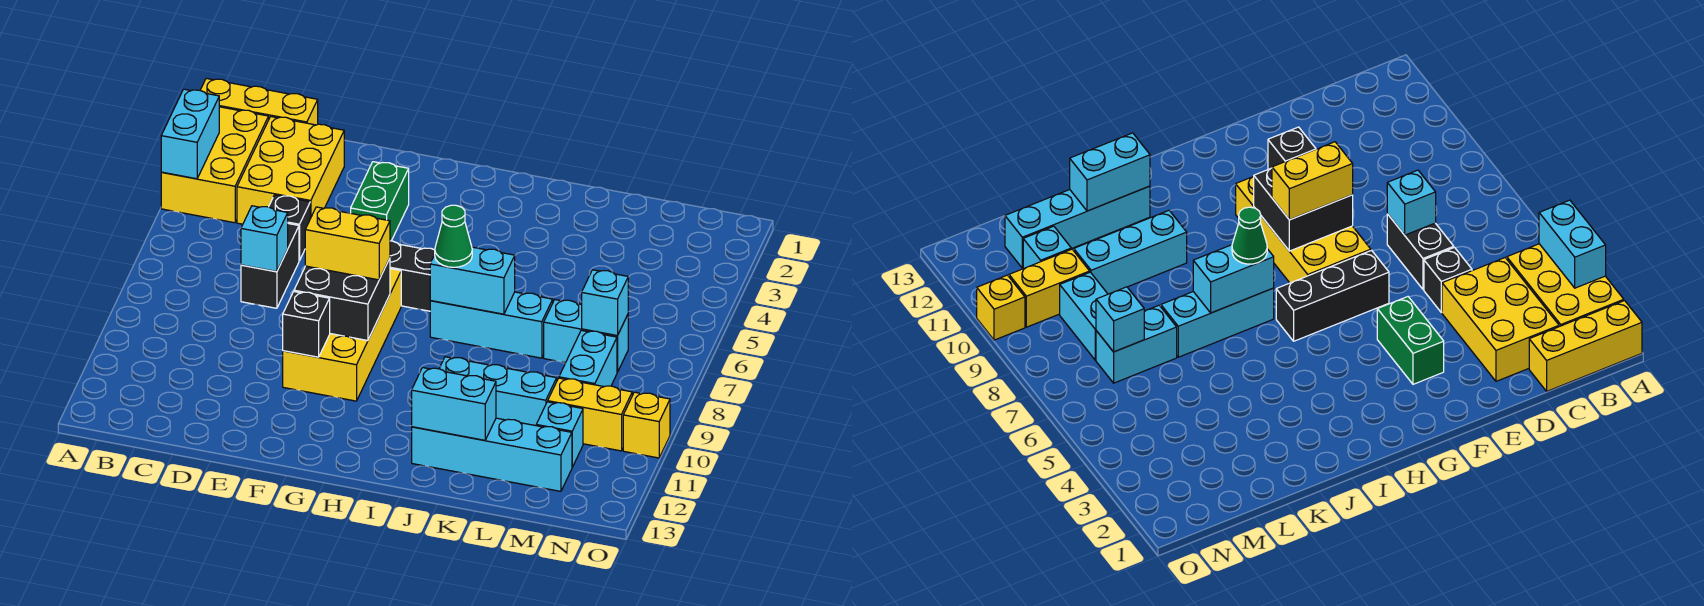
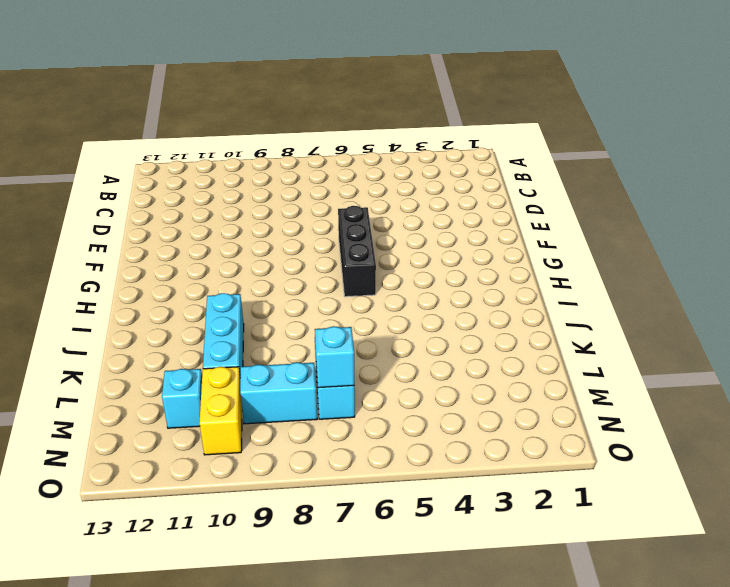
none -> yellow brick A1:C1 level 1
none -> yellow brick A2:B4 level 1
none -> yellow brick C2:D4 level 1

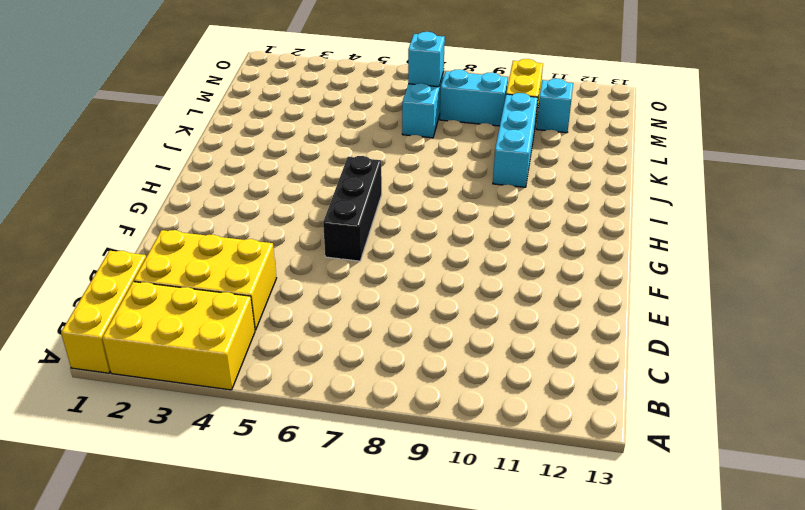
none -> black brick D5 level 1
none -> black brick D6:D7 level 1
none -> green brick F3:F4 level 1

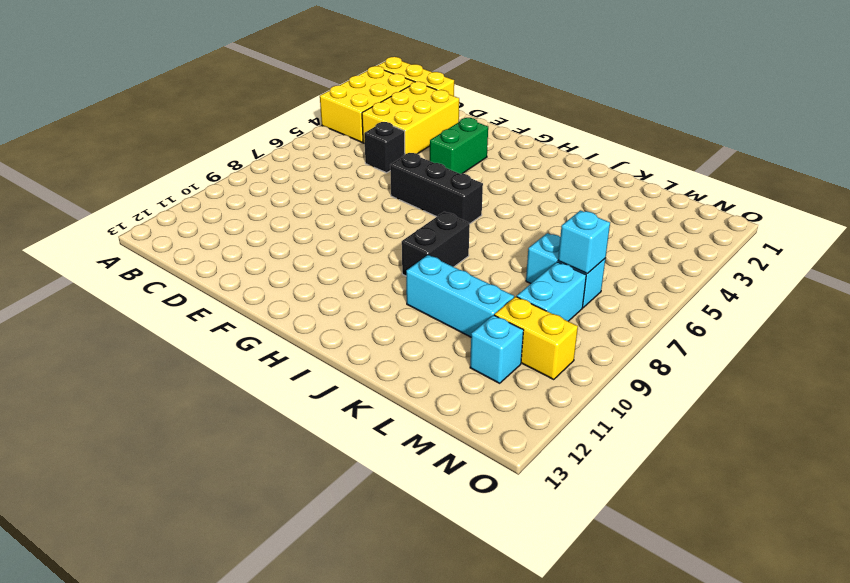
black brick I8:I9 level 1 -> black brick D6:D7 level 1
none -> yellow brick F7:G10 level 1
none -> cyan brick I7:K7 level 1
none -> cyan brick J12:M12 level 1

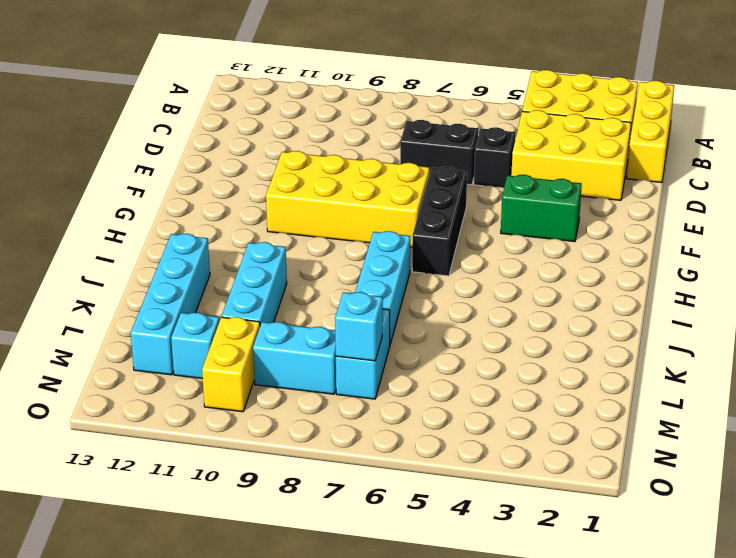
none -> yellow brick O10 level 1
none -> cyan brick A3:A4 level 2
none -> cyan brick D7 level 2

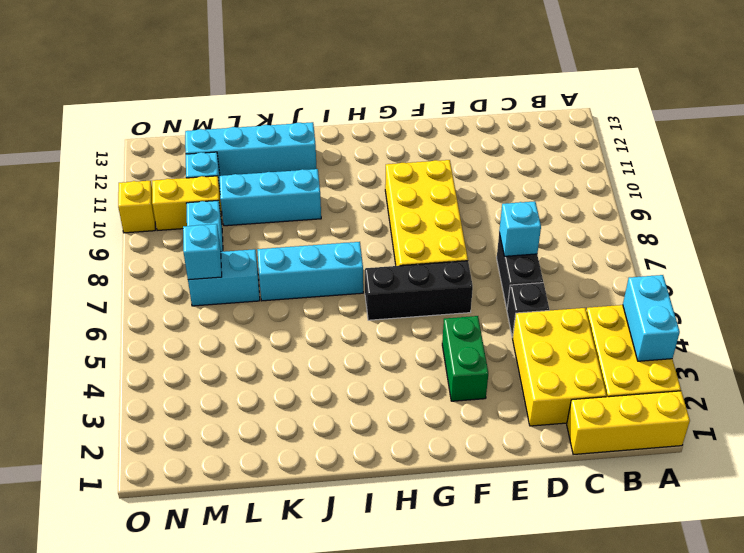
none -> black brick F8:G9 level 2
none -> black brick F10 level 2
none -> cyan brick I7:J7 level 2

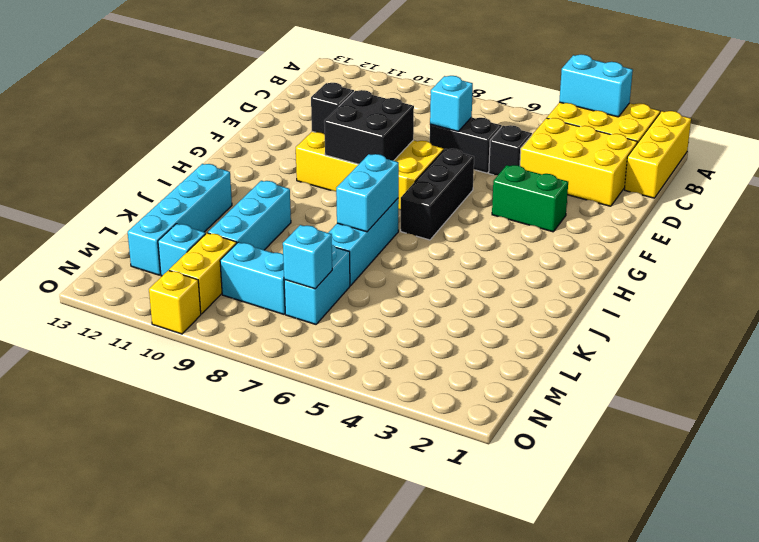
none -> cyan brick J12:K12 level 2
none -> yellow brick F8:G8 level 3
none -> green cone I7 level 3

